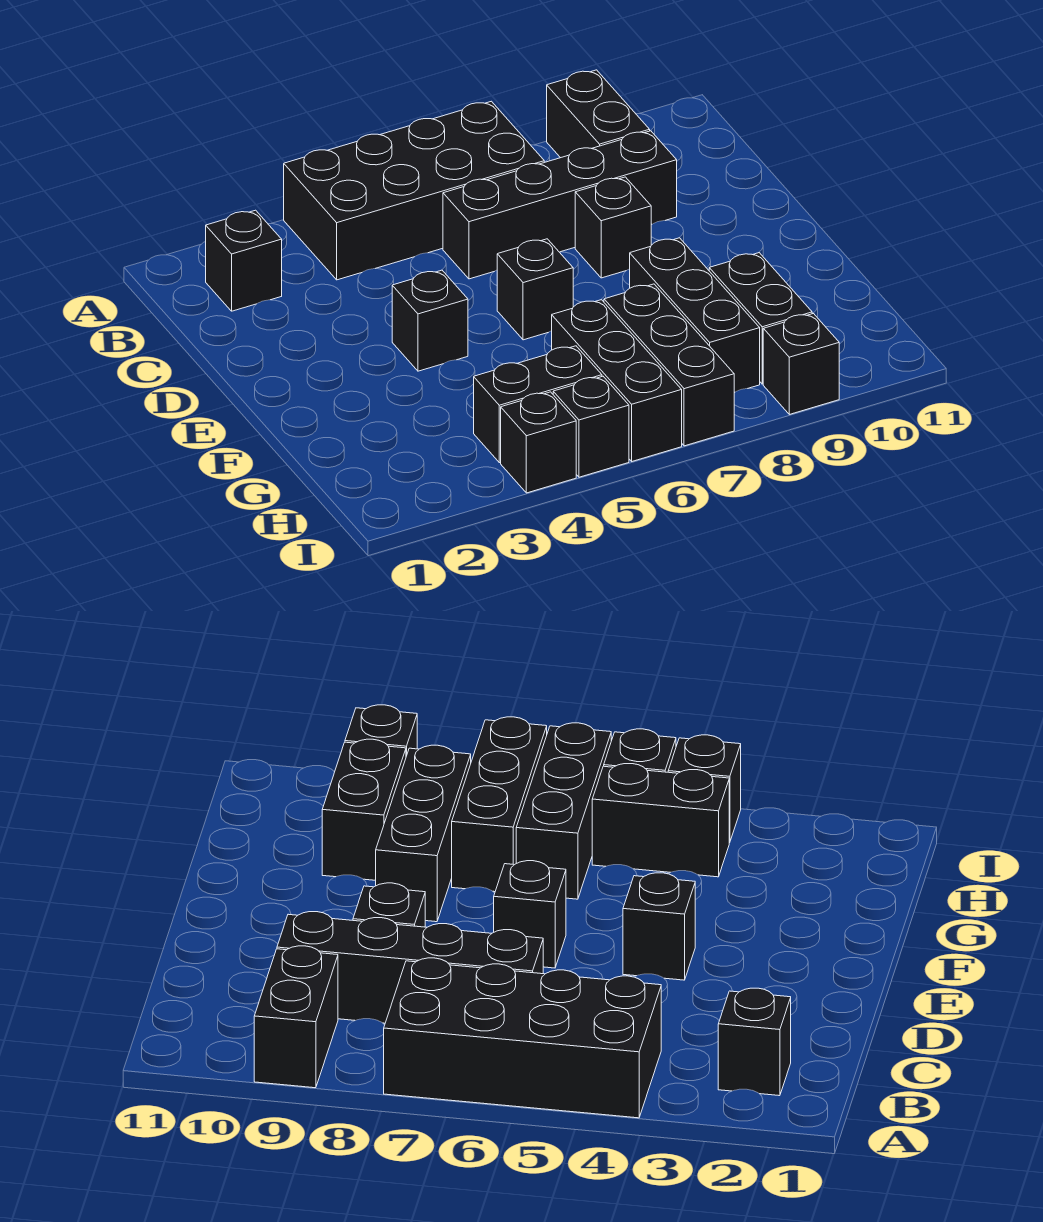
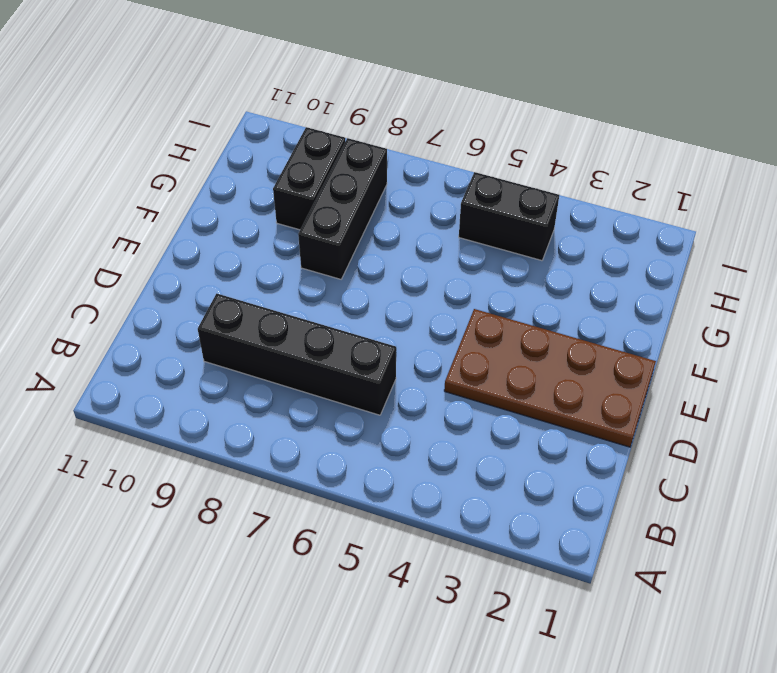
brown plate D1:E4 level 1 -> black brick E4 level 1
none -> black brick A4:B7 level 1
none -> black brick A9:B9 level 1
none -> black brick B2 level 1

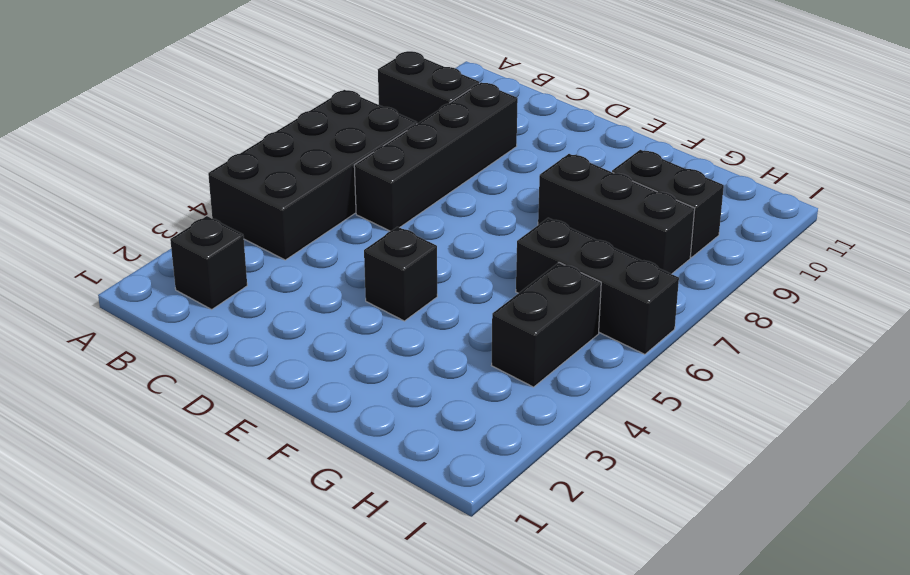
none -> black brick D8 level 1
none -> black brick E6 level 1
none -> black brick G7:I7 level 1

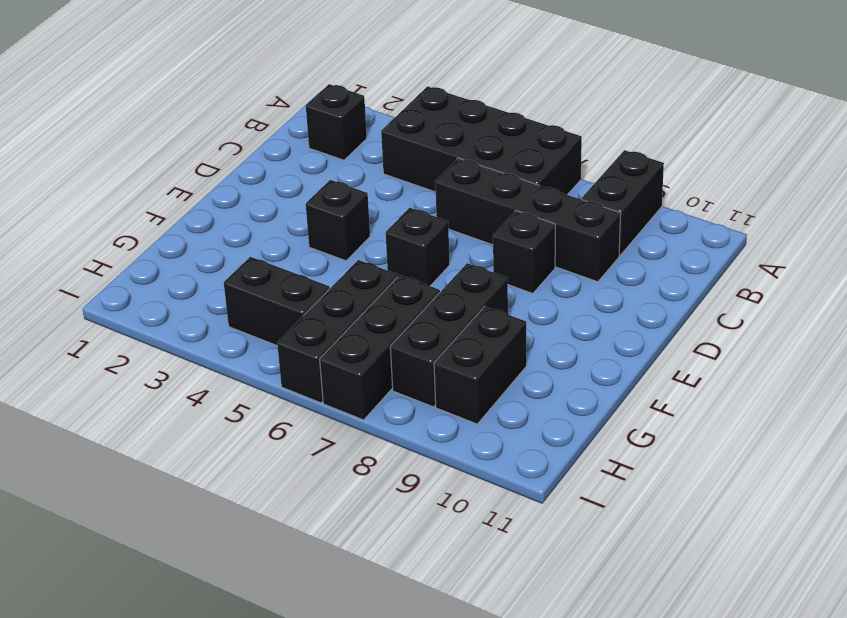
none -> black brick I4 level 1
none -> black brick I5 level 1
none -> black brick I9 level 1

